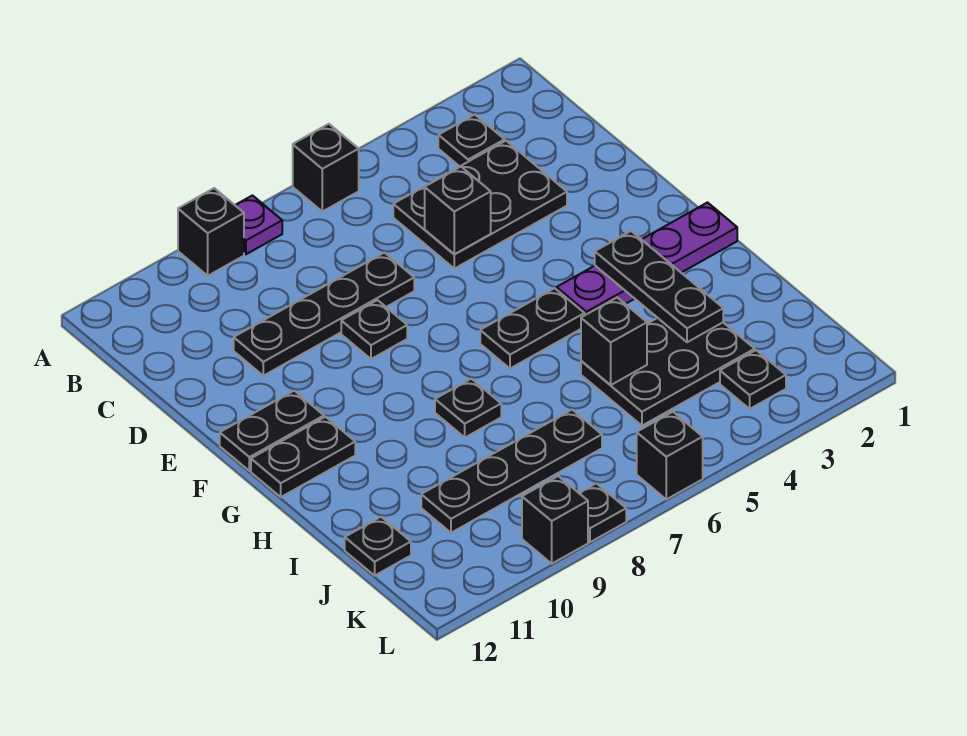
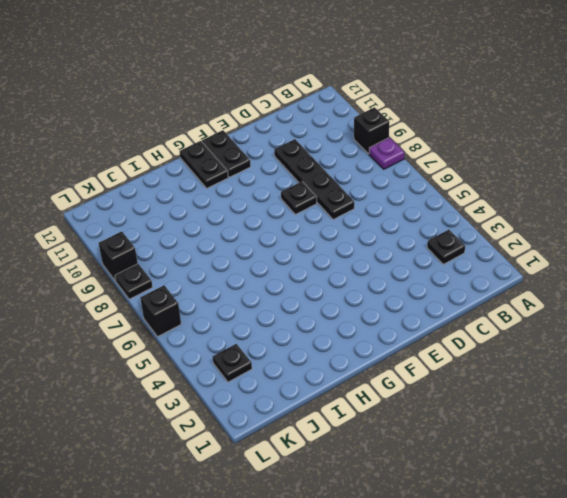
none -> black brick A6 level 1
none -> black plate C3:D5 level 1
none -> purple plate G1:G4 level 1

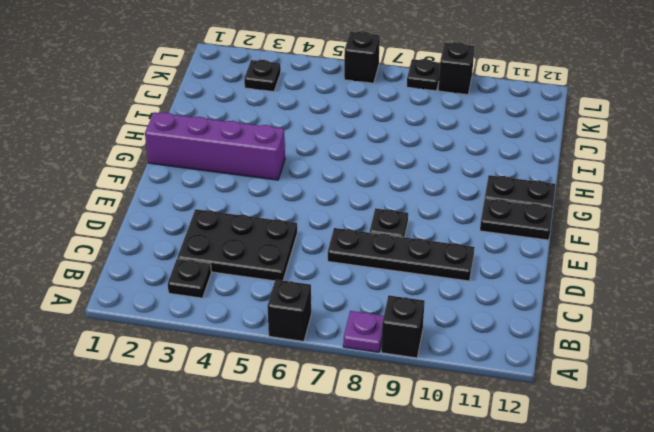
purple brick G1:G4 level 1 -> purple plate G1:G4 level 1
none -> black plate G5:G6 level 1
none -> black plate H8 level 1
none -> black plate I3:J5 level 1

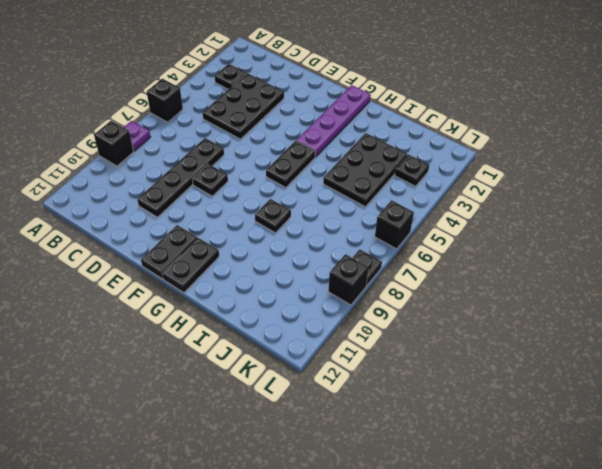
none -> black plate J7:J10 level 1
none -> black plate J12 level 1
none -> black brick D5 level 2

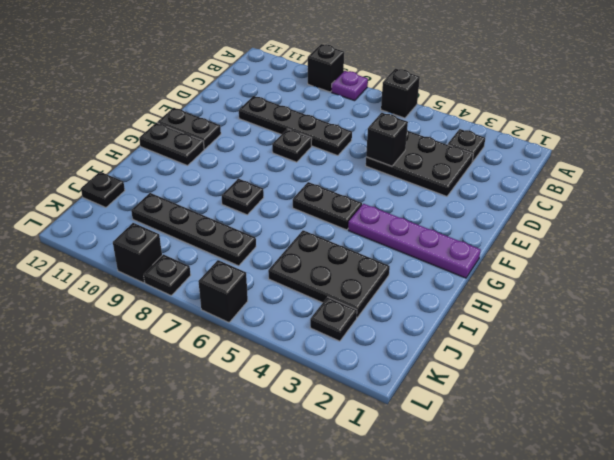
none -> black plate G3:I3 level 2
none -> black brick I5 level 2

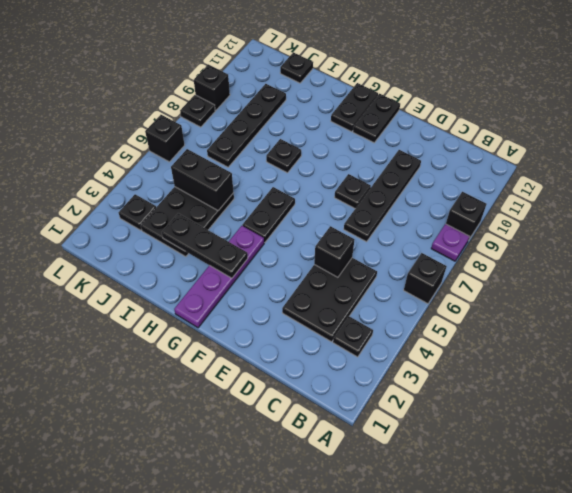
black brick I5:J5 level 2 -> black brick I5 level 2

